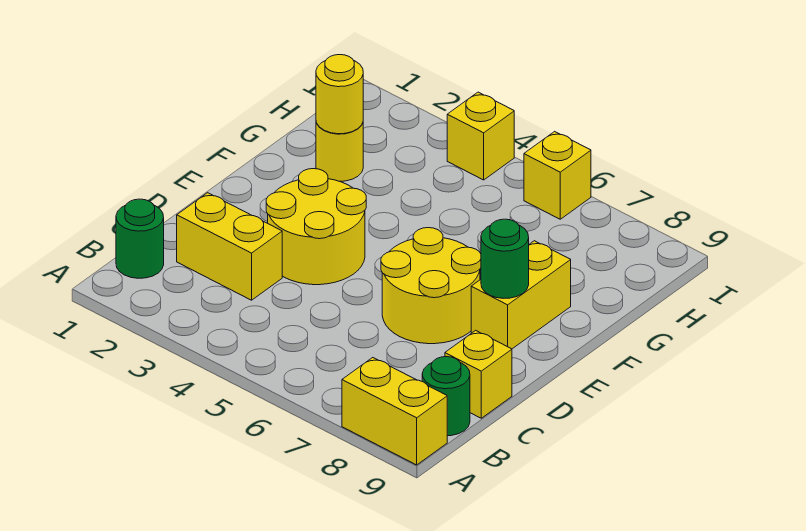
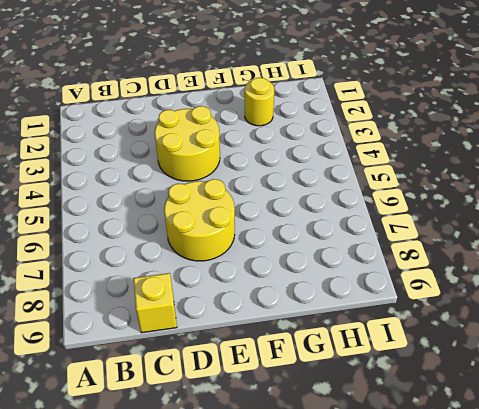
none -> yellow brick A8:A9 level 1
none -> green round brick B1 level 1
none -> green round brick B9 level 1

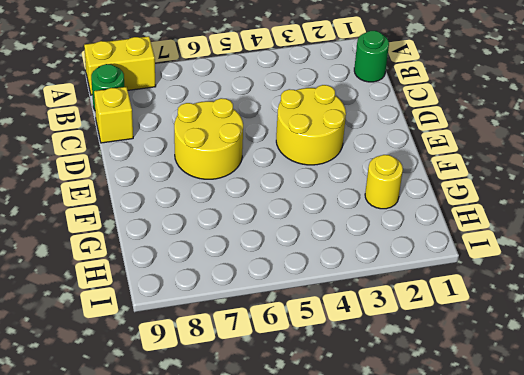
none -> yellow brick C2:C3 level 1
none -> yellow brick E8:F8 level 1
none -> yellow brick I4 level 1

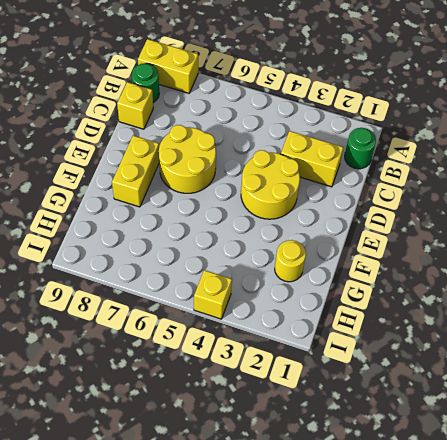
none -> yellow brick I6 level 1
none -> green round brick E8 level 2
none -> yellow round brick G2 level 2

